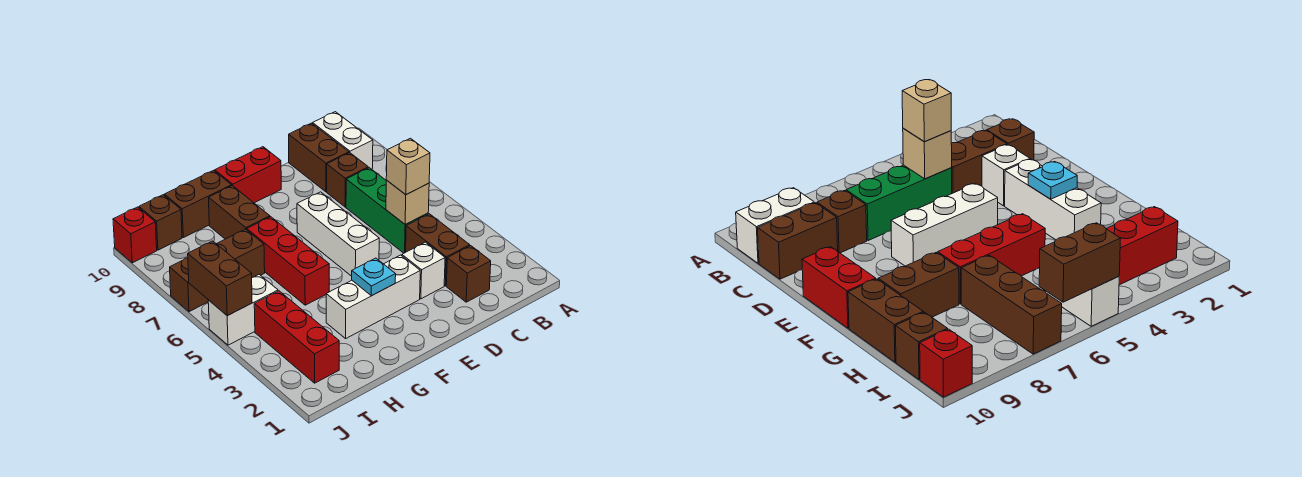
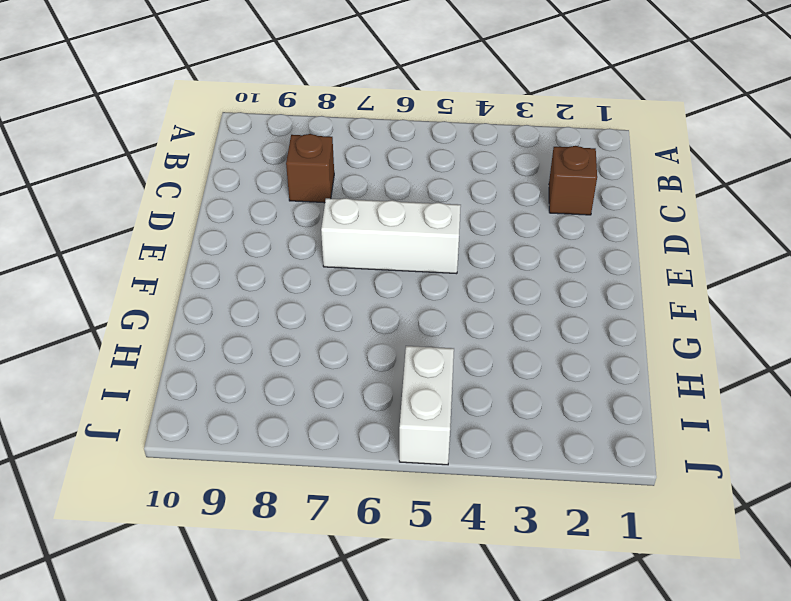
none -> white brick B9:B10 level 1
none -> brown brick C3:C4 level 1
none -> green brick C5:C7 level 1

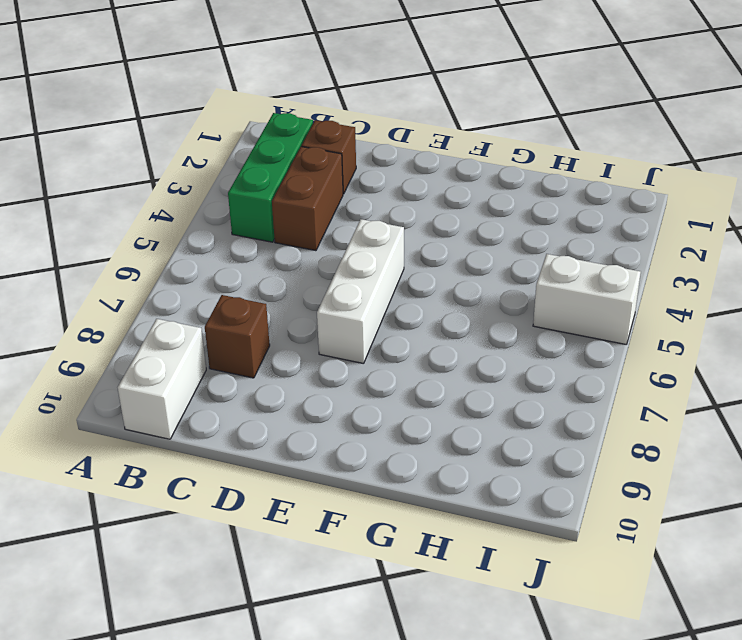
green brick B2:B4 level 1 -> green brick C5:C7 level 1
none -> brown brick C9:C10 level 1
none -> white brick D3 level 1
none -> white brick E3:G3 level 1

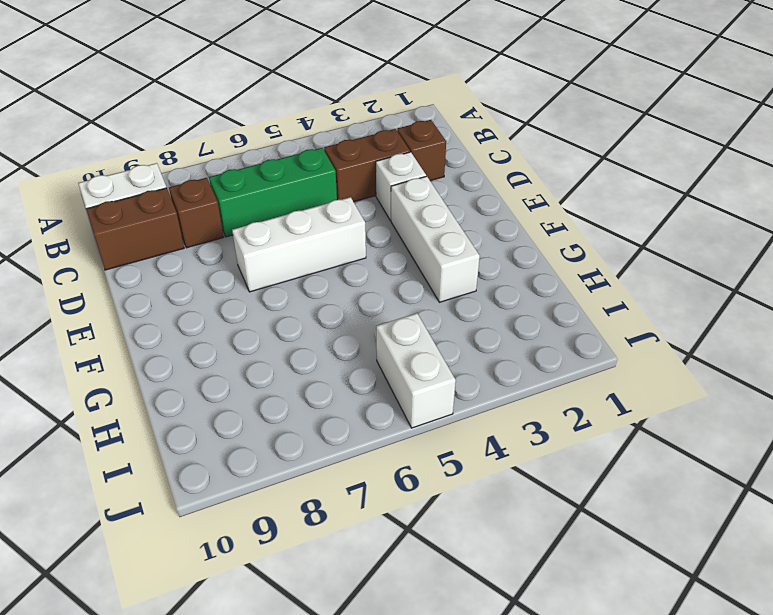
none -> red brick E10:F10 level 1
none -> red brick G5:G7 level 1
none -> brown brick G8:G9 level 1

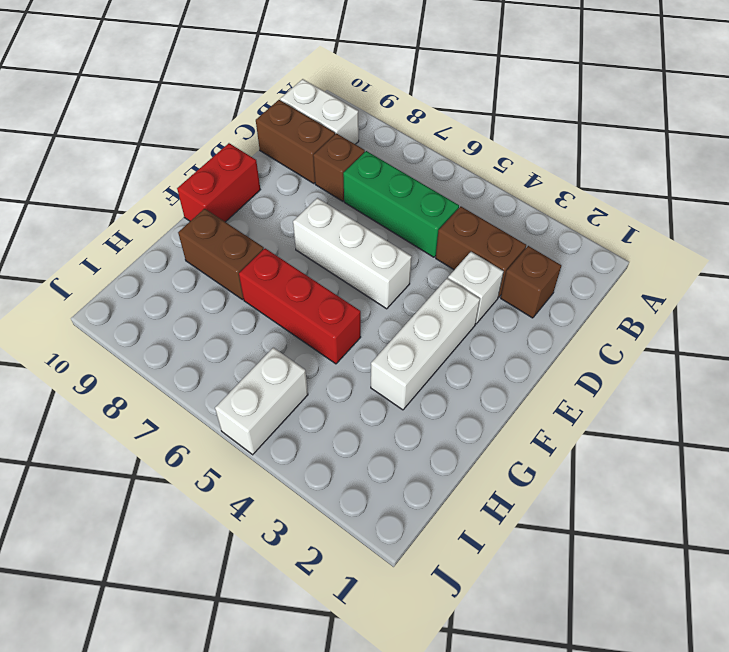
none -> brown brick G10:H10 level 1
none -> brown brick H7:J7 level 1
none -> red brick I2:I4 level 1

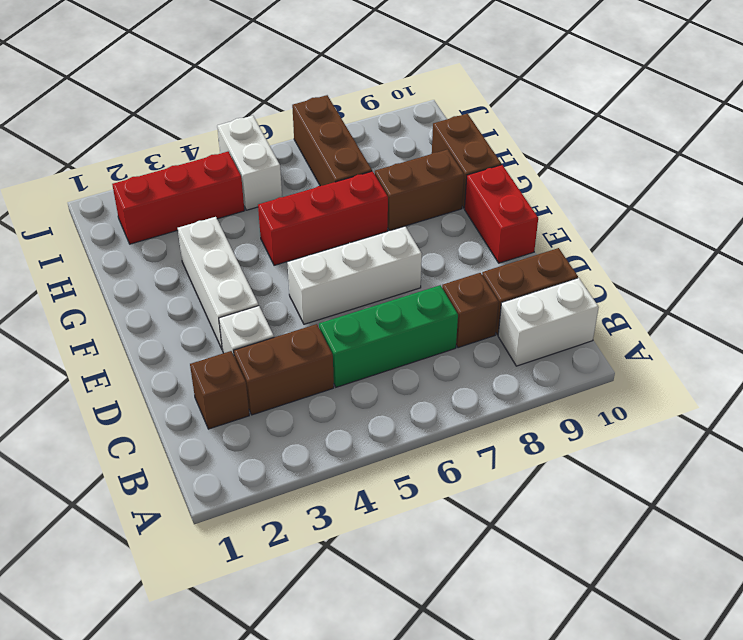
none -> brown brick I10 level 1
none -> red brick J10 level 1
none -> tan brick C5 level 2

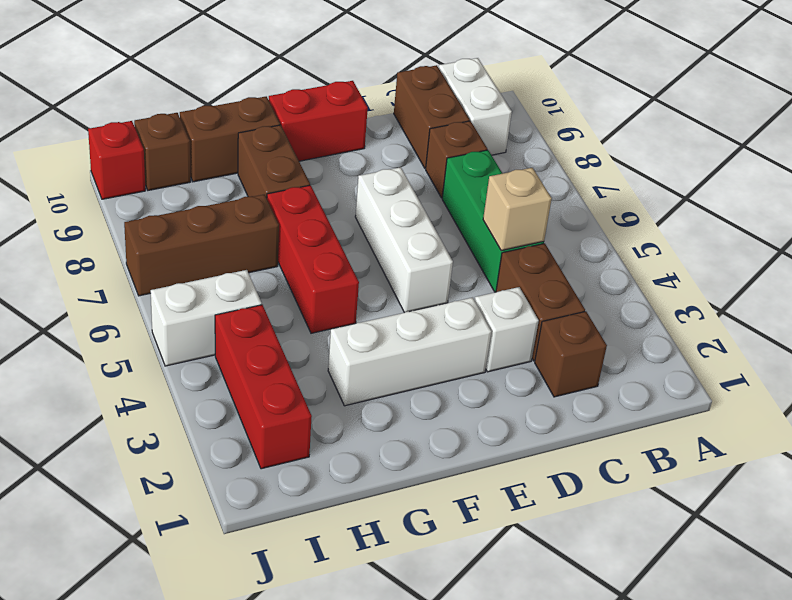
none -> cyan plate F3 level 2
none -> brown brick J5:J6 level 2
none -> tan brick C5 level 3

